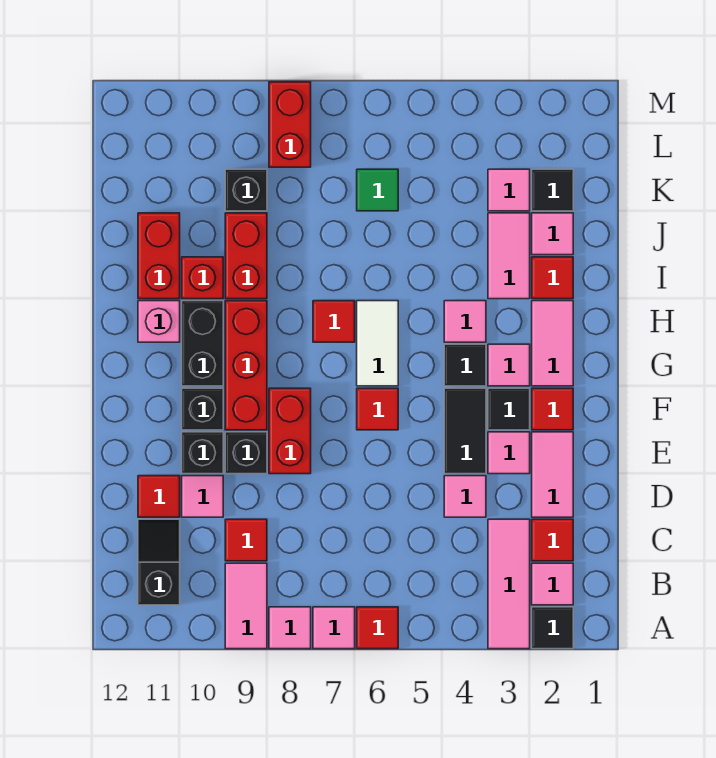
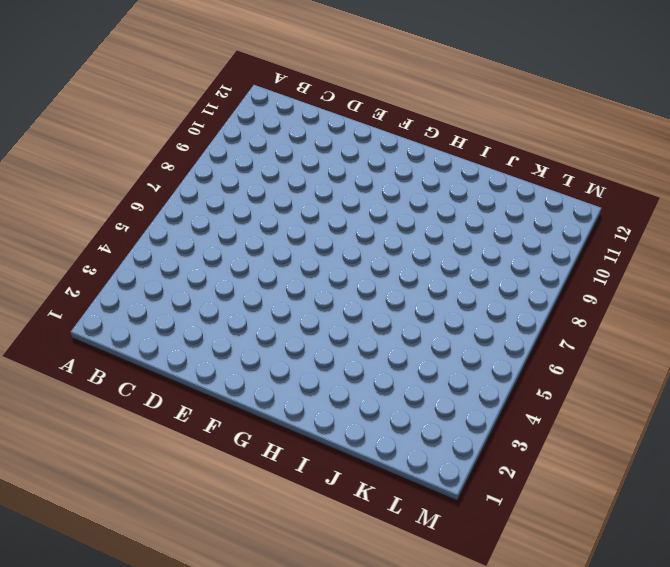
none -> black tile A2 level 1
none -> pink tile A3:C3 level 1
none -> red tile A6 level 1
none -> pink tile A7 level 1

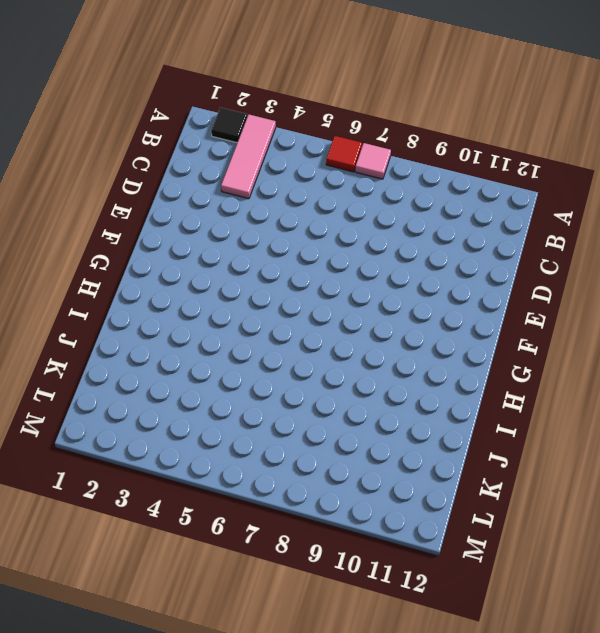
none -> pink tile A8 level 1
none -> pink tile A9:B9 level 1
none -> pink tile B2 level 1
none -> black slope B11:C11 level 1 top B

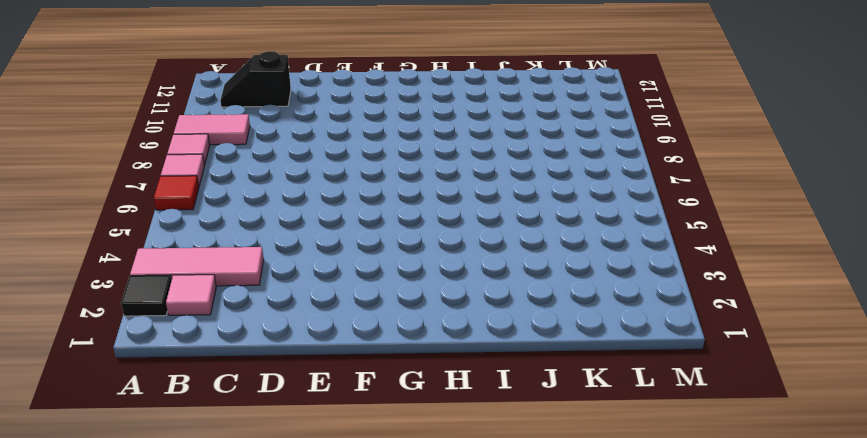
black slope B11:C11 level 1 top C -> black slope B11:C11 level 1 top B
none -> red tile C2 level 1
none -> red tile C9 level 1
none -> pink tile D2:E2 level 1
none -> pink tile D4 level 1

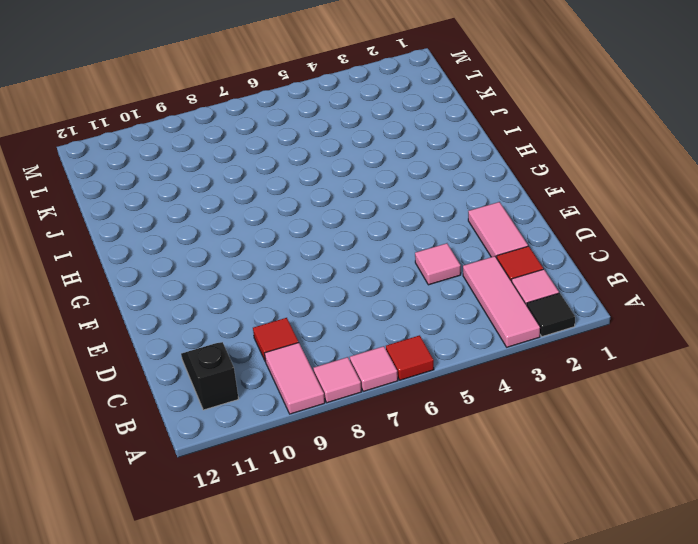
none -> pink tile D10 level 1
none -> red tile D11 level 1
none -> pink tile E3 level 1
none -> black tile E4:F4 level 1

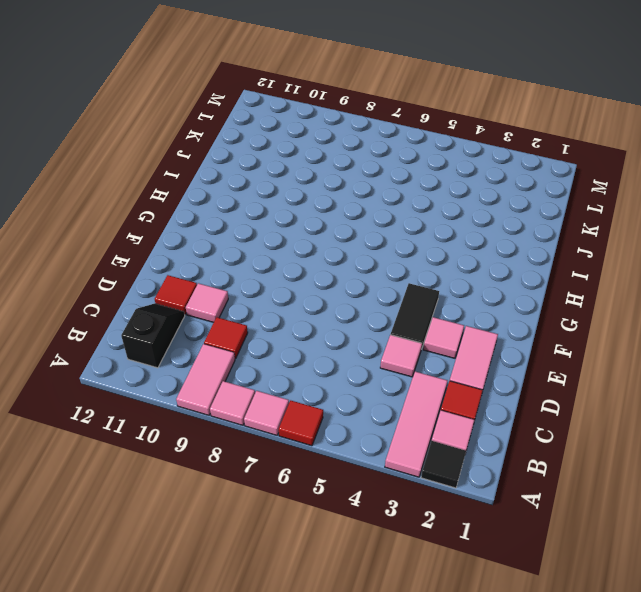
none -> red brick E8:F8 level 1
none -> black brick E9 level 1
none -> black brick E10 level 1
none -> red tile F2 level 1

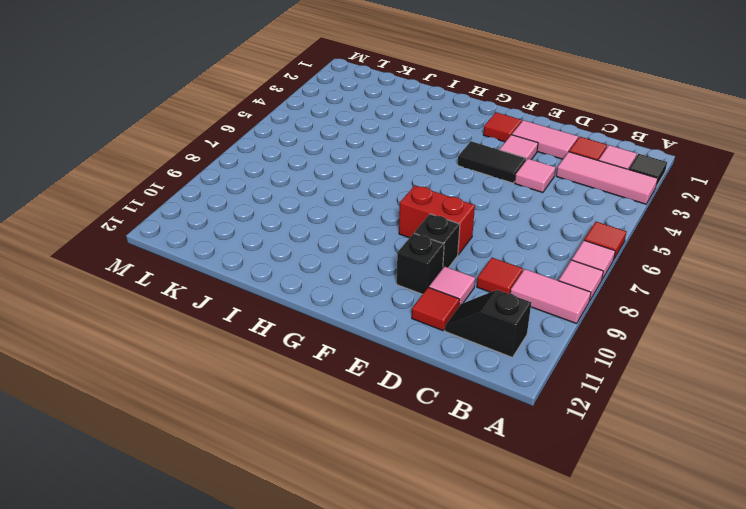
none -> black tile F3 level 1
none -> red tile F6 level 1
none -> red brick F9:H9 level 1
none -> black brick F10 level 1

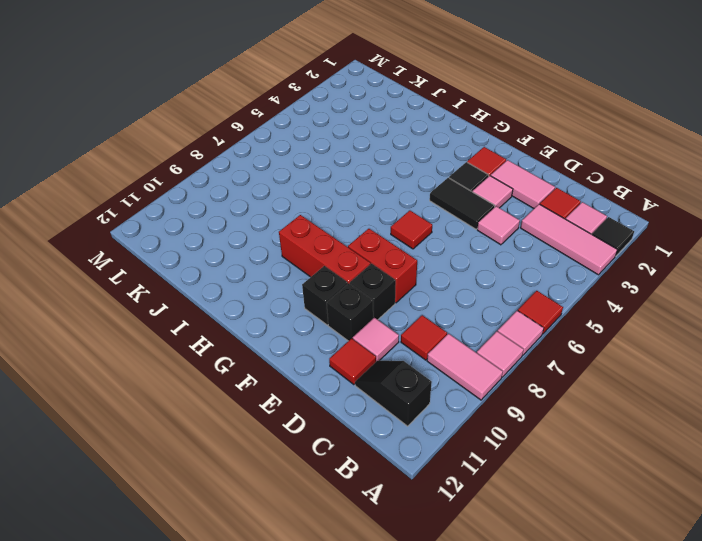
none -> pink tile G2:H2 level 1
none -> pink tile G3 level 1
none -> black tile G4 level 1
none -> white tile G6:H6 level 1

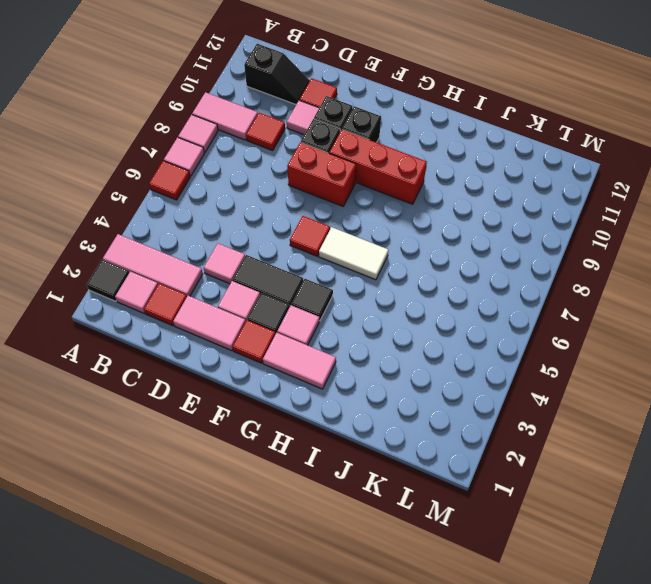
none -> black brick G10:H10 level 1
none -> pink tile H4 level 1
none -> red tile H7 level 1
none -> pink brick H11 level 1

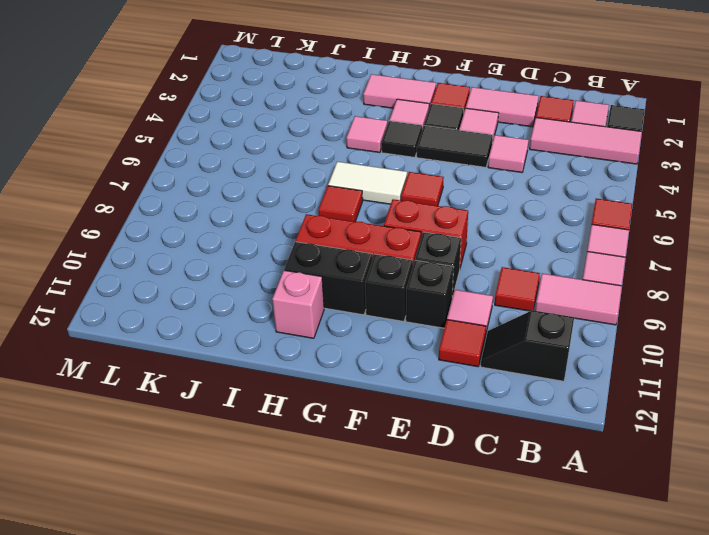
none -> red tile I2 level 1
none -> pink tile I3:J3 level 1
none -> red brick I9:J9 level 1
none -> red brick I10 level 1

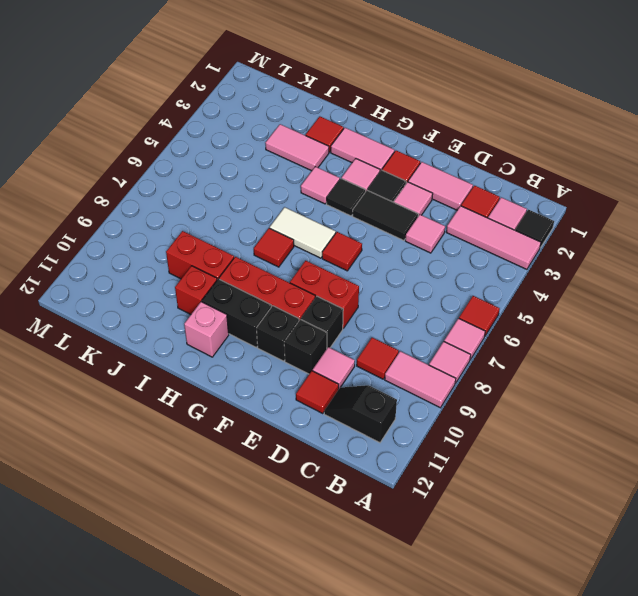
none -> red brick I11:J11 level 1
none -> pink tile J2 level 1
none -> black tile K2 level 1
none -> pink tile K3 level 1

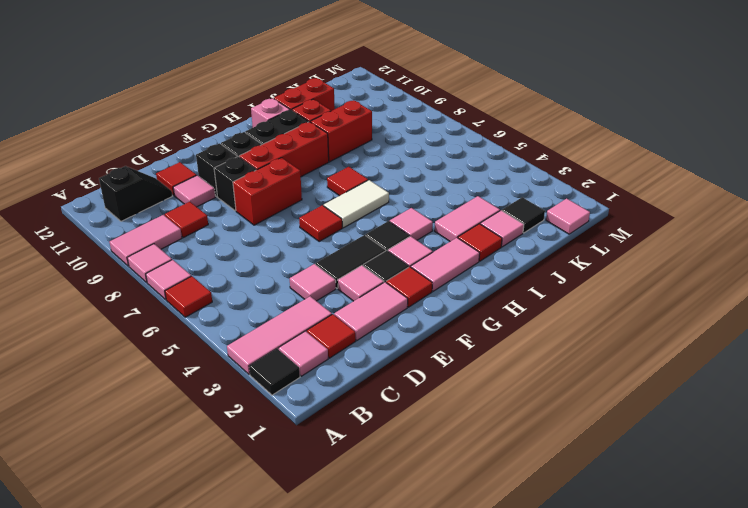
pink tile L1 level 1 -> pink tile K3 level 1
none -> green tile K6 level 1
none -> black brick K9 level 1
none -> red brick L8:M8 level 1

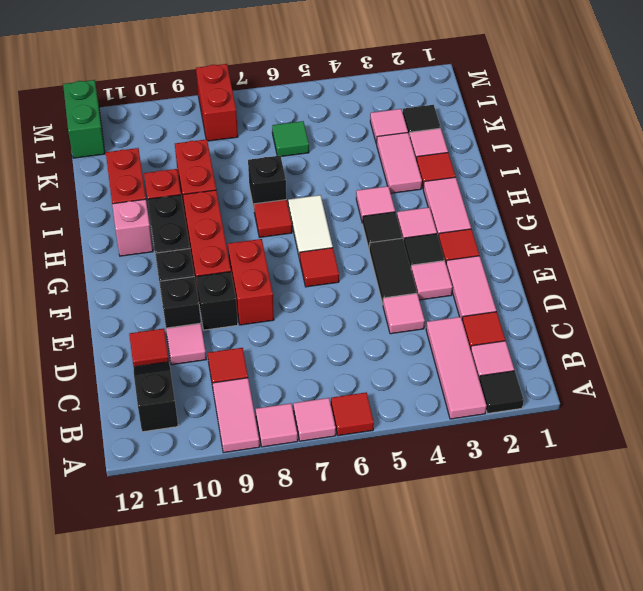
black brick I7 level 1 -> black brick K9 level 1
green brick L12:M12 level 1 -> none

